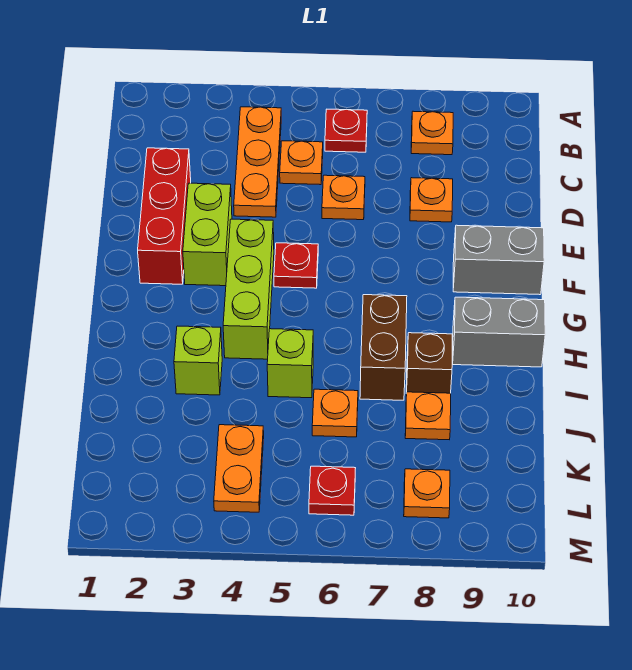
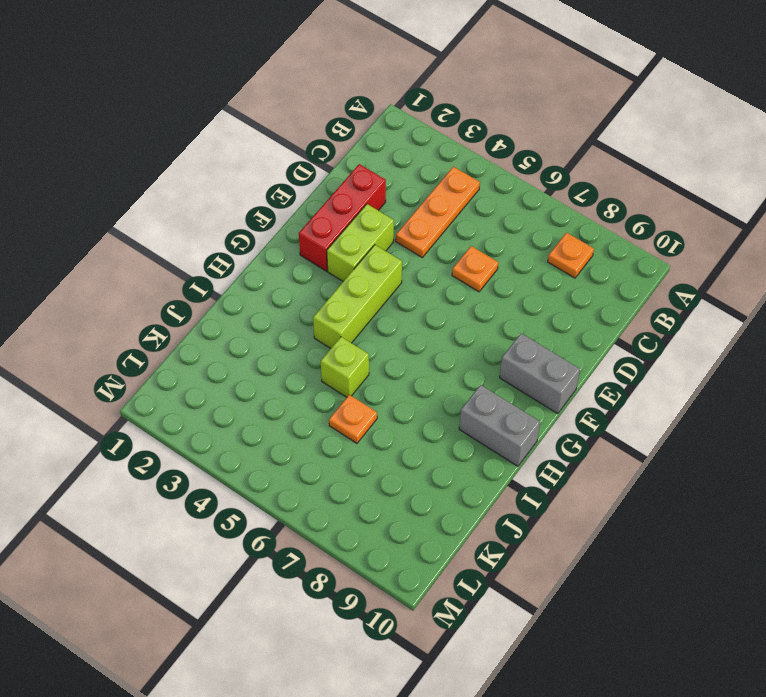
none -> red plate B6 level 1
none -> orange plate C5 level 1
none -> orange plate D8 level 1

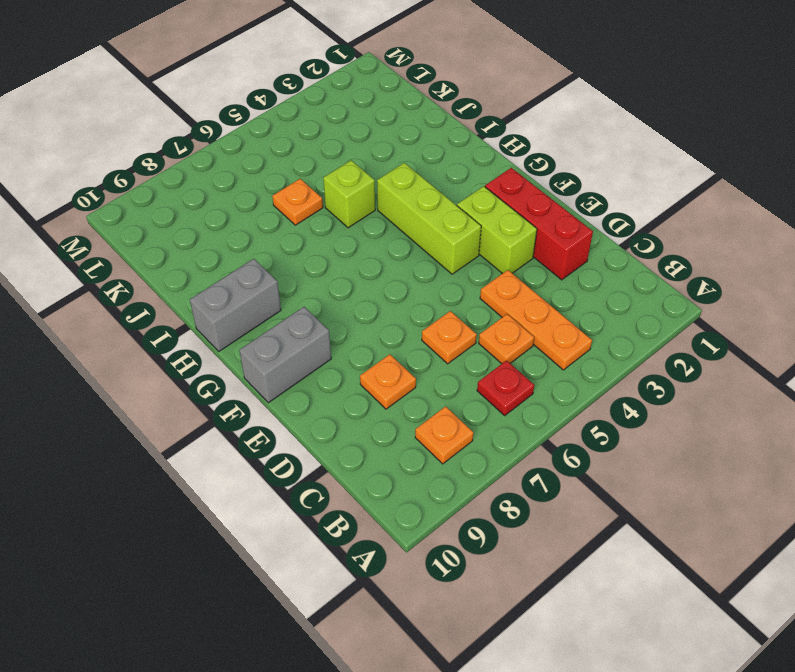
none -> red plate F5 level 1
none -> brown brick H7:I7 level 1
none -> lime brick I3 level 1

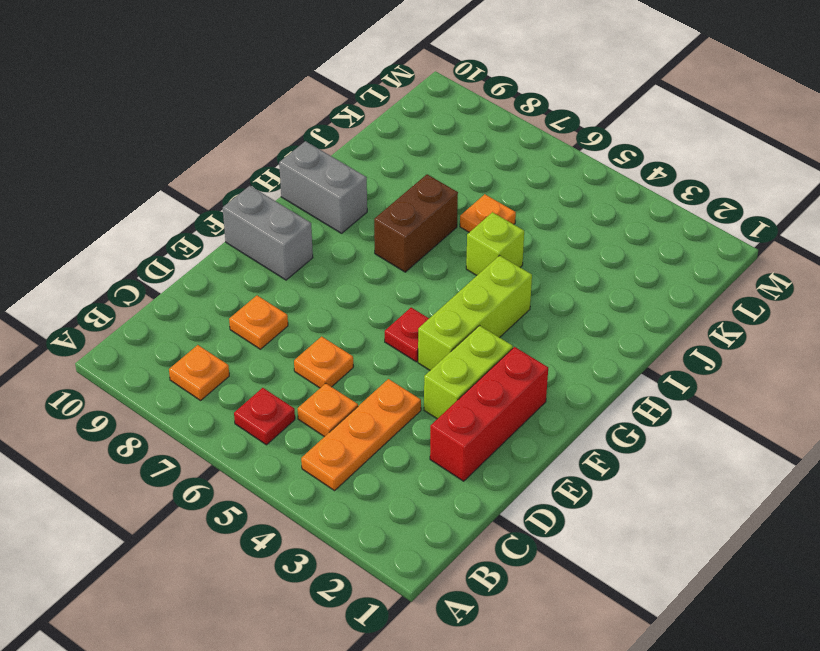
none -> lime brick I3 level 1
none -> brown brick I8 level 1
none -> orange plate J8 level 1

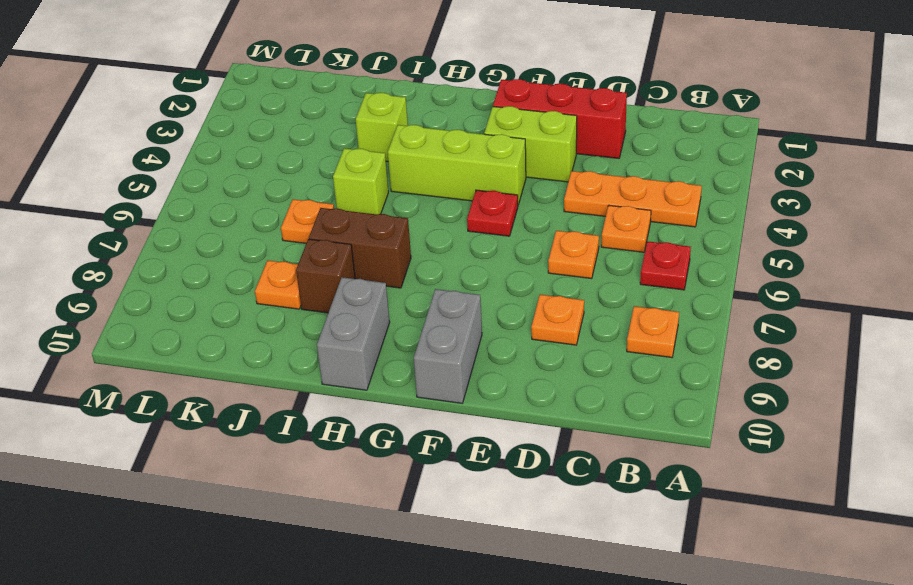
none -> orange plate K4:L4 level 1
none -> red plate L6 level 1
none -> orange plate L8 level 1

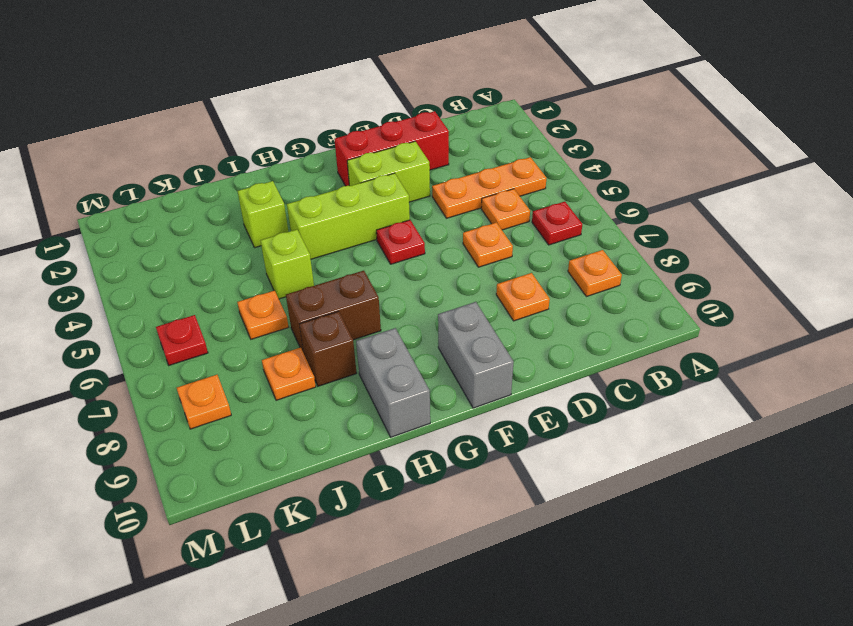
none -> orange plate K4:L4 level 1

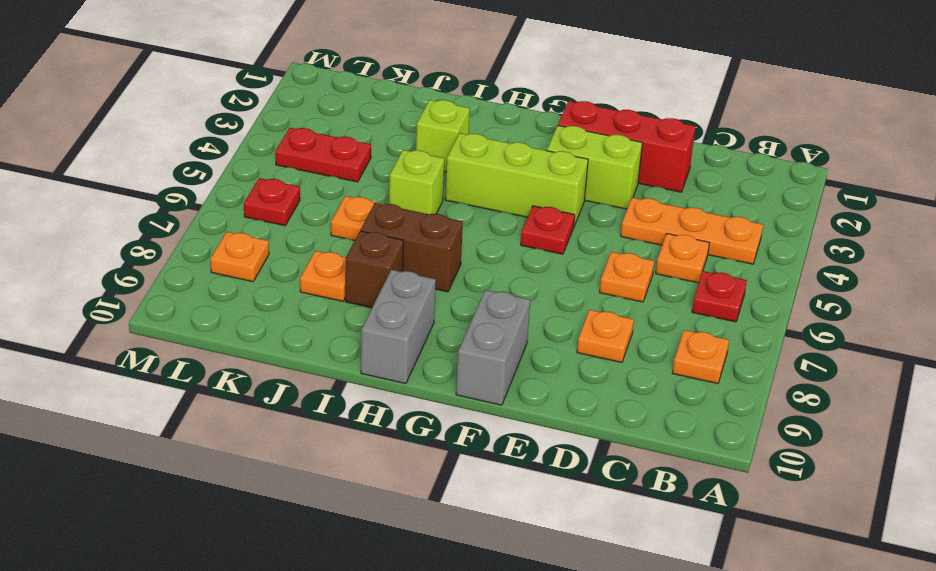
red plate K4:L4 level 1 -> orange plate K4:L4 level 1

